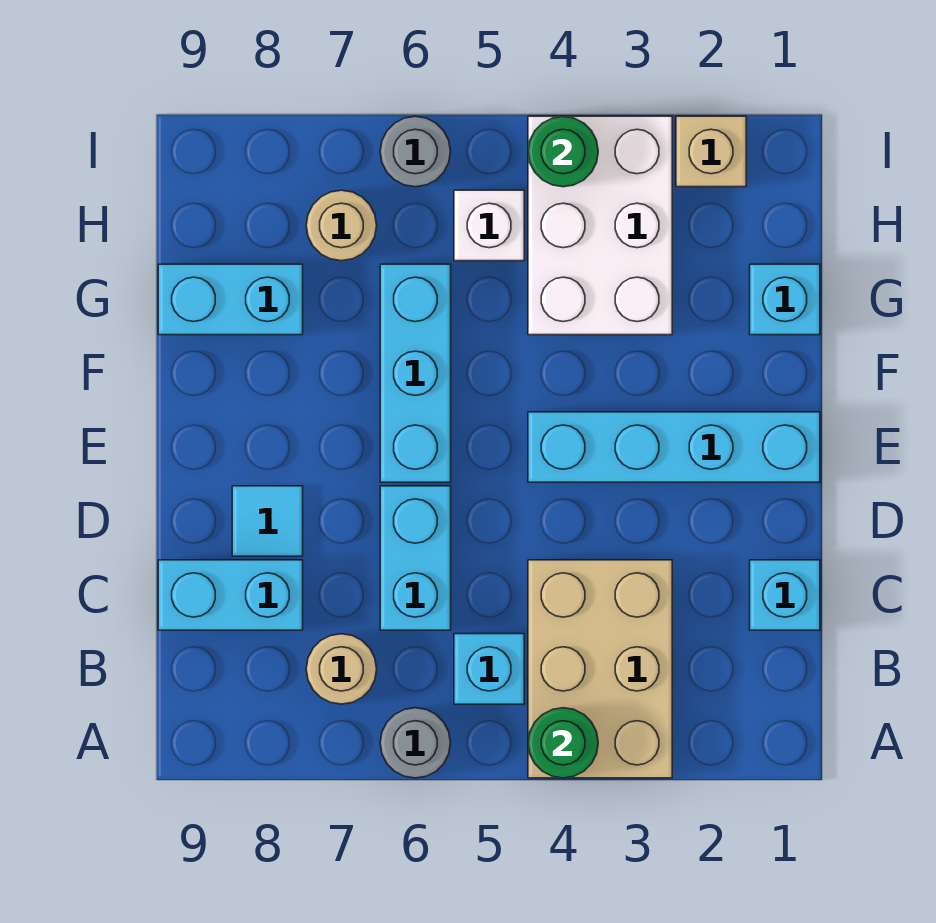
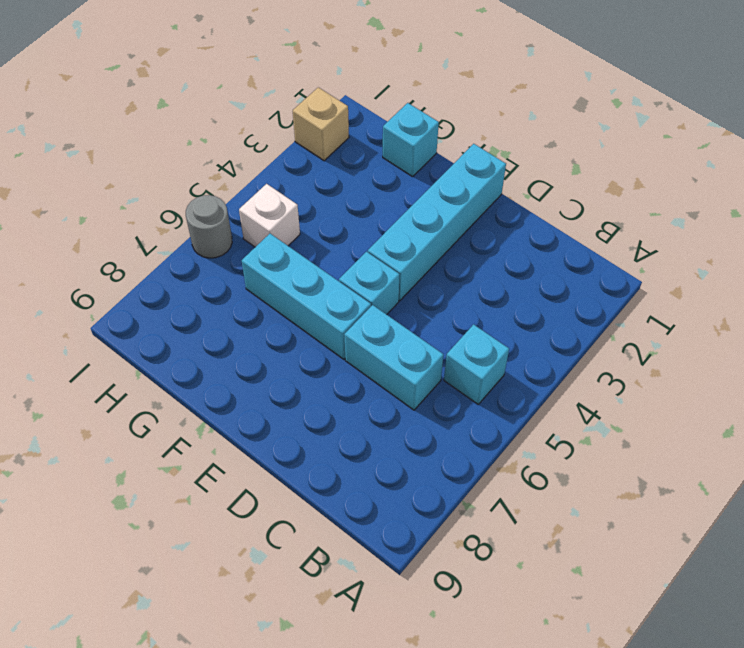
cyan brick E5 level 1 -> cyan brick C1 level 1
none -> tan brick A3:C4 level 1
none -> grey round brick A6 level 1
none -> tan round brick B7 level 1

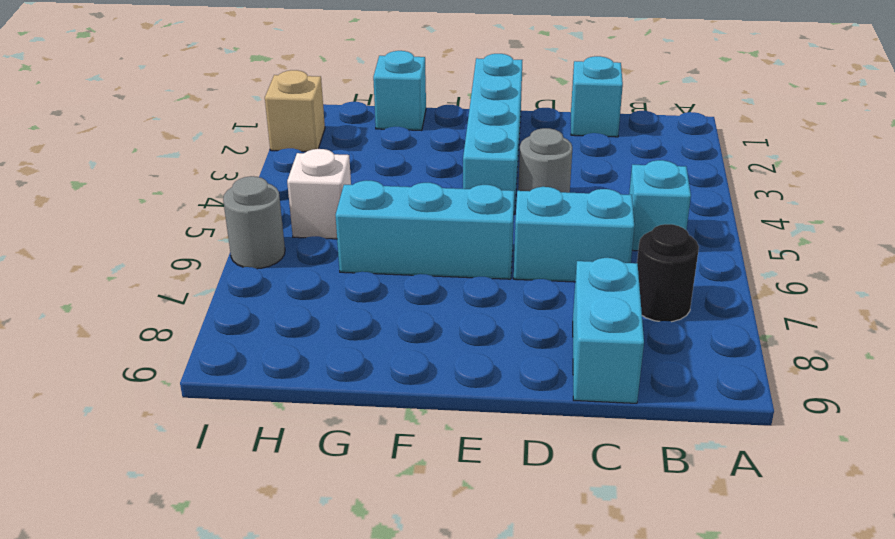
black round brick B7 level 1 -> tan round brick B7 level 1
grey round brick D4 level 1 -> grey round brick A6 level 1
none -> tan brick A3:C4 level 1
none -> cyan tile D8 level 1
none -> white brick G3:I4 level 1

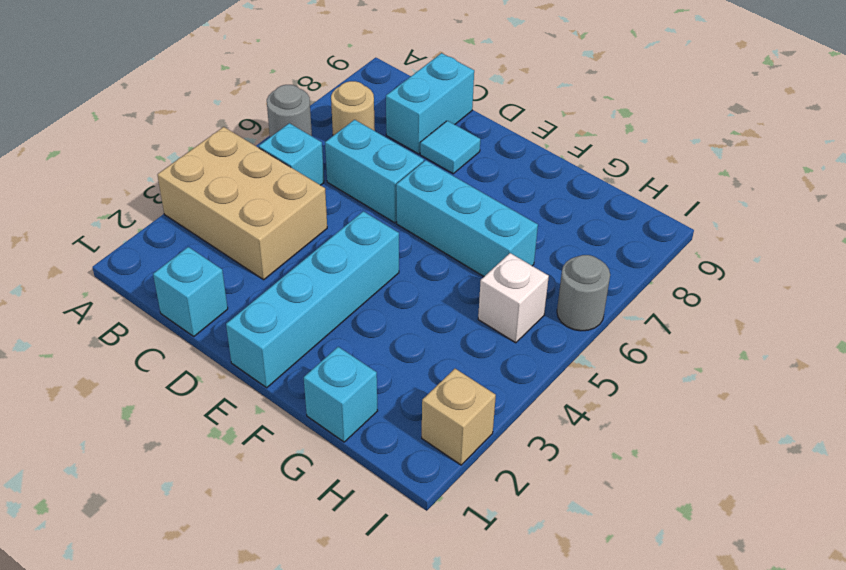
none -> white brick G3:I4 level 1
none -> cyan brick G8:G9 level 1
none -> tan round brick H7 level 1

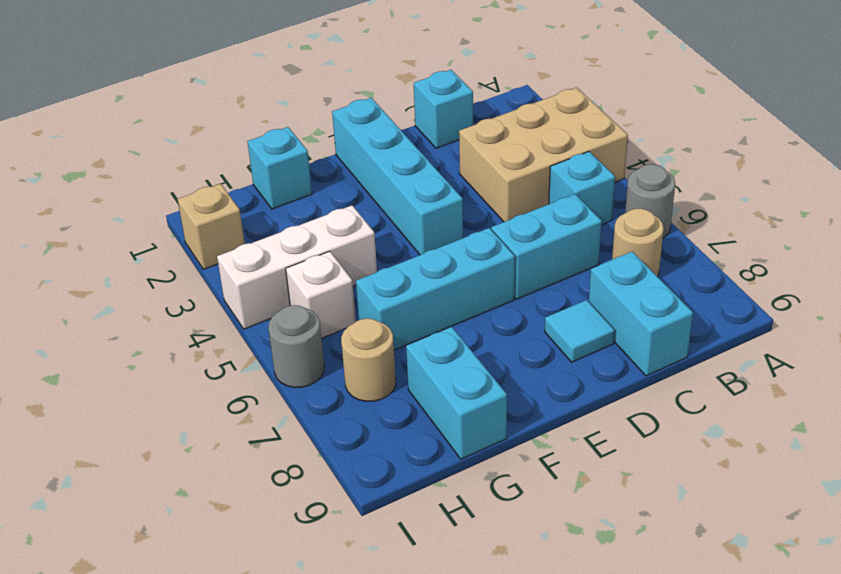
white brick G4:I4 level 1 -> white brick G3:I4 level 1
none -> green round brick A4 level 2
none -> green round brick I4 level 2

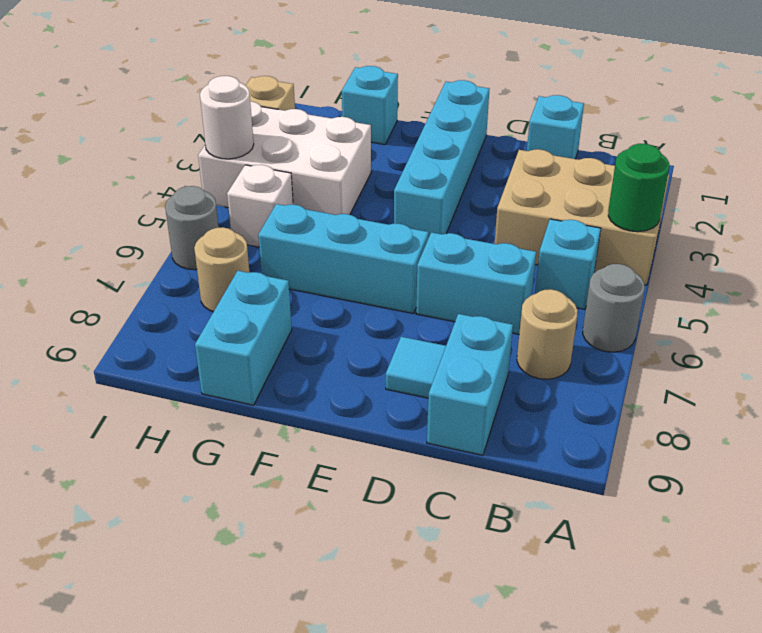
white round brick I4 level 2 -> green round brick I4 level 2

